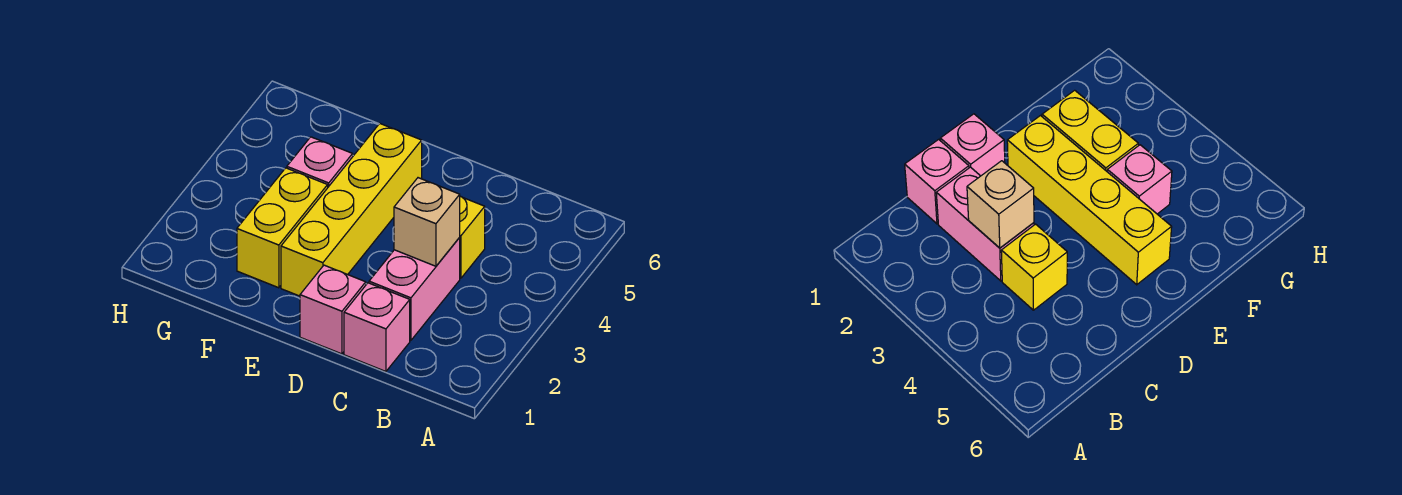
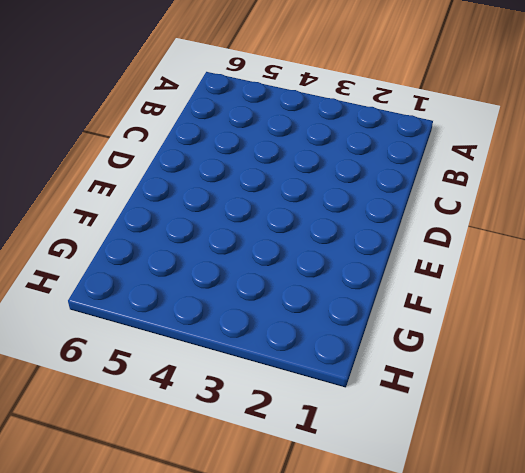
none -> pink brick C1 level 1
none -> pink brick C2:C3 level 1

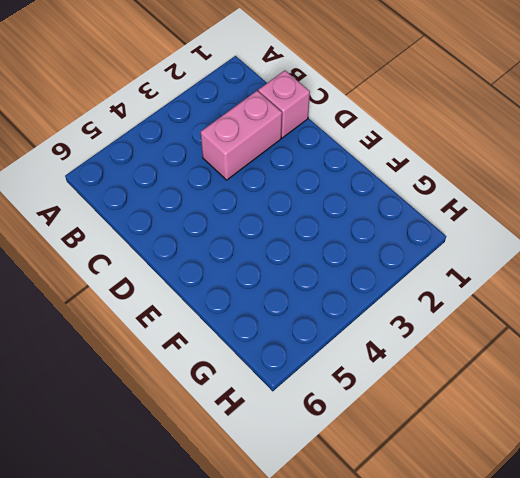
none -> yellow brick C4 level 1
none -> pink brick D1 level 1

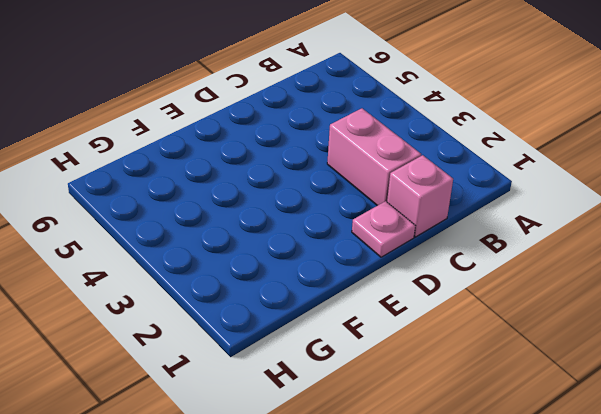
pink plate D1 level 1 -> pink brick D1 level 1
none -> yellow brick C4 level 1
none -> yellow brick E2:E5 level 1

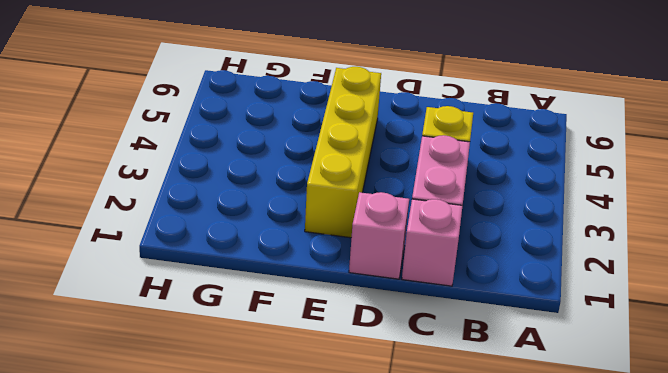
none -> yellow brick F2:F3 level 1
none -> pink brick F4 level 1

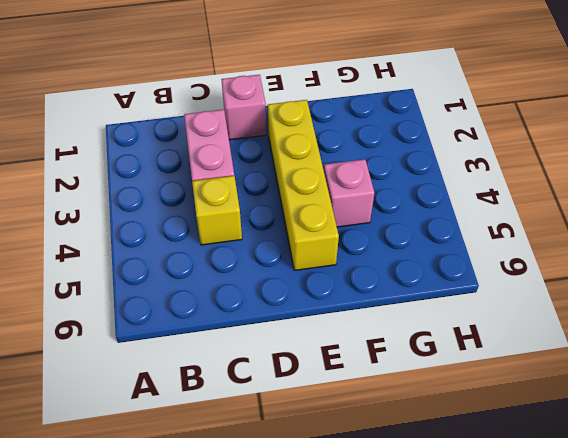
none -> pink brick C1 level 1
none -> yellow brick F2:F3 level 1

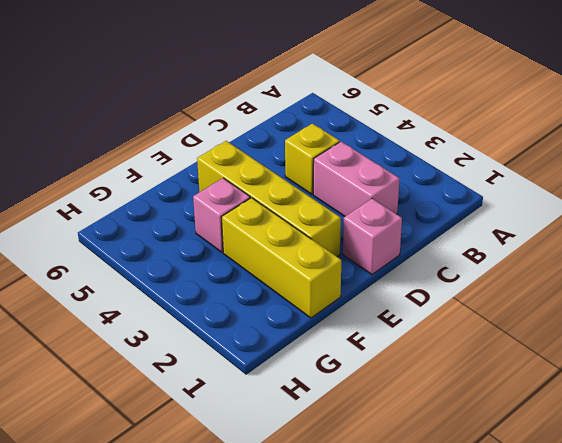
yellow brick F1:F3 level 1 -> yellow brick F2:F3 level 1
none -> pink brick C1 level 1
none -> tan brick C3 level 2

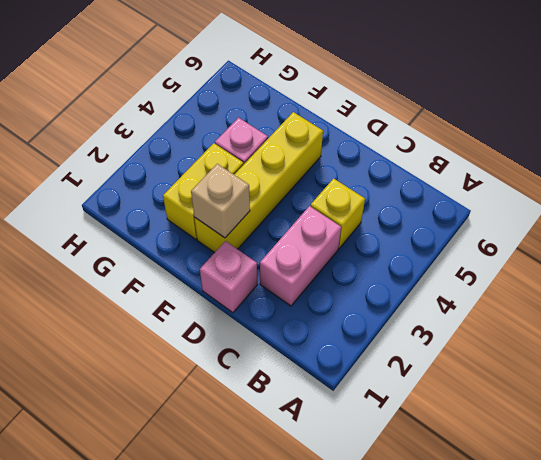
tan brick E2 level 2 -> tan brick C3 level 2
none -> pink brick C1 level 1

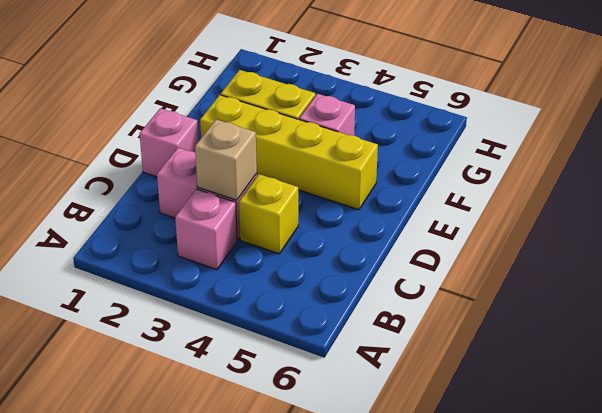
pink brick B3 level 1 -> pink brick C1 level 1

